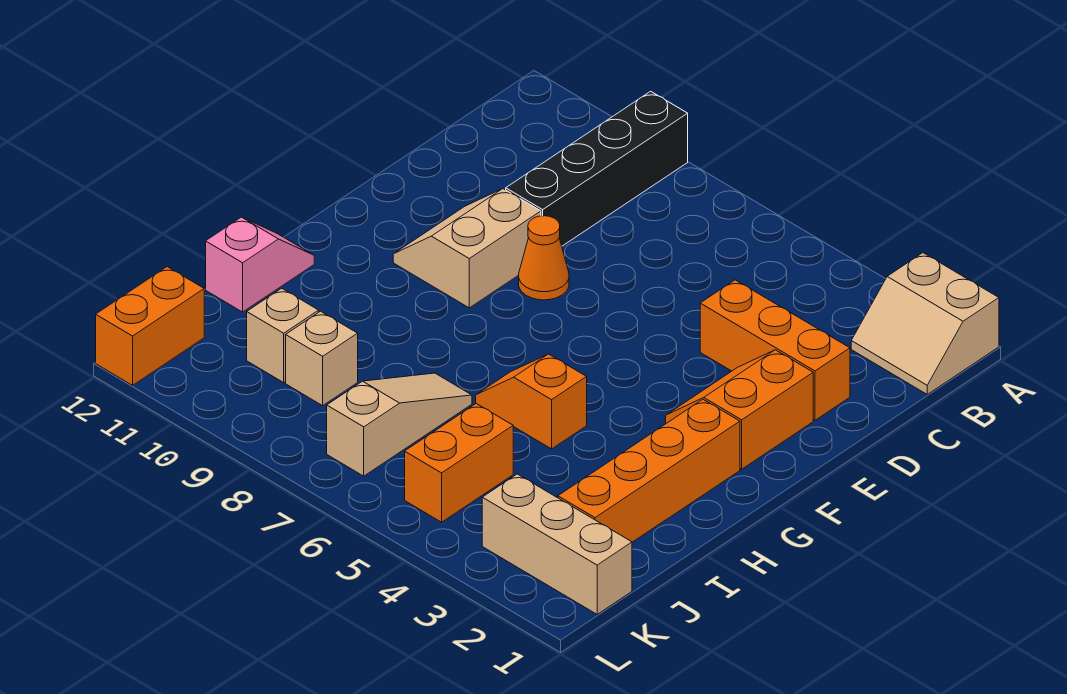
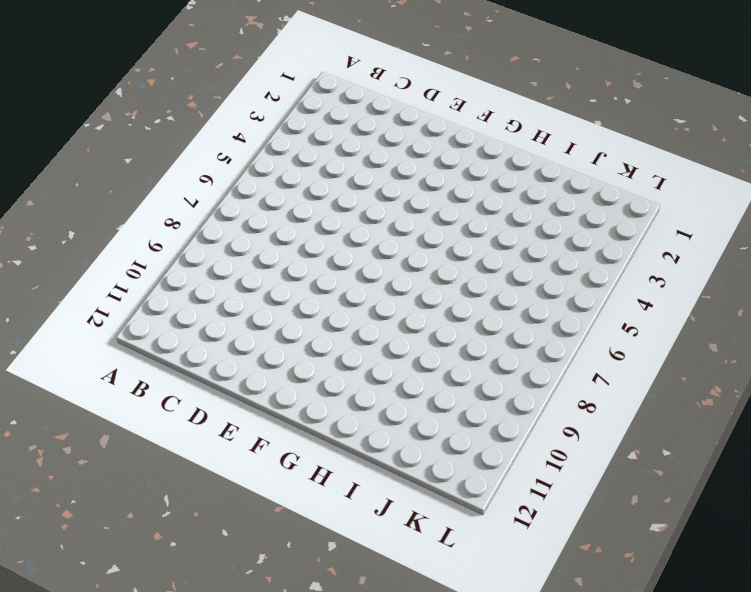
none -> tan slope A1:B2 level 1 top A
none -> black brick A9:D9 level 1
none -> orange brick D2:D4 level 1

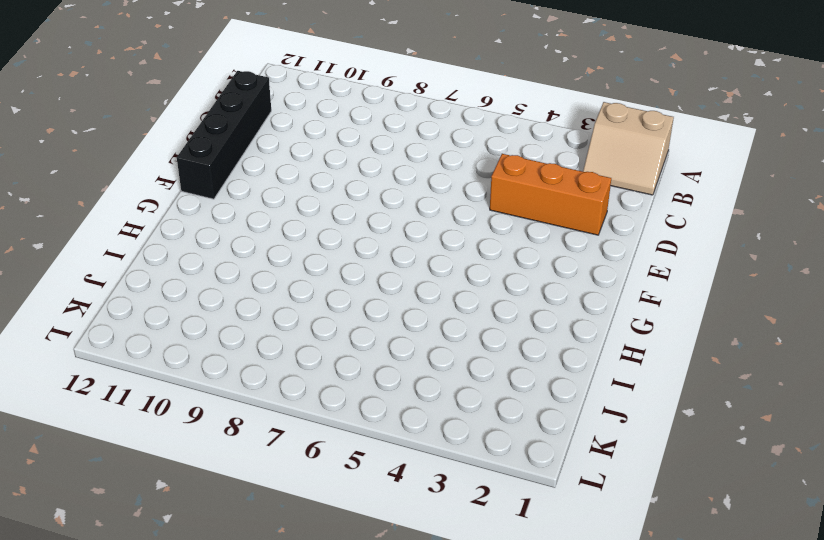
black brick C12:F12 level 1 -> black brick A9:D9 level 1
none -> orange slope E2:F3 level 1 top 2
none -> orange cone E8 level 1
none -> tan slope E9:F10 level 1 top 9

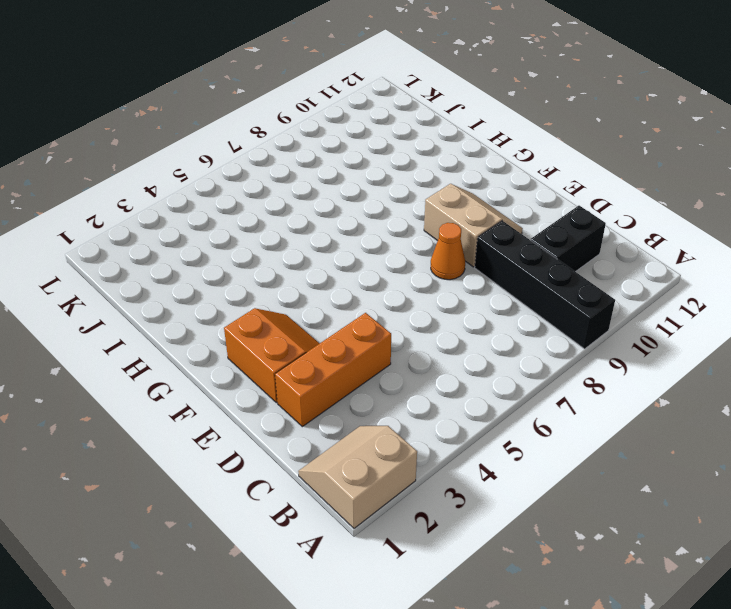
black brick C10:C11 level 1 -> none
none -> orange brick G2:J2 level 1
none -> orange slope H5:H6 level 1 top 5
none -> pink slope H12:I12 level 1 top I

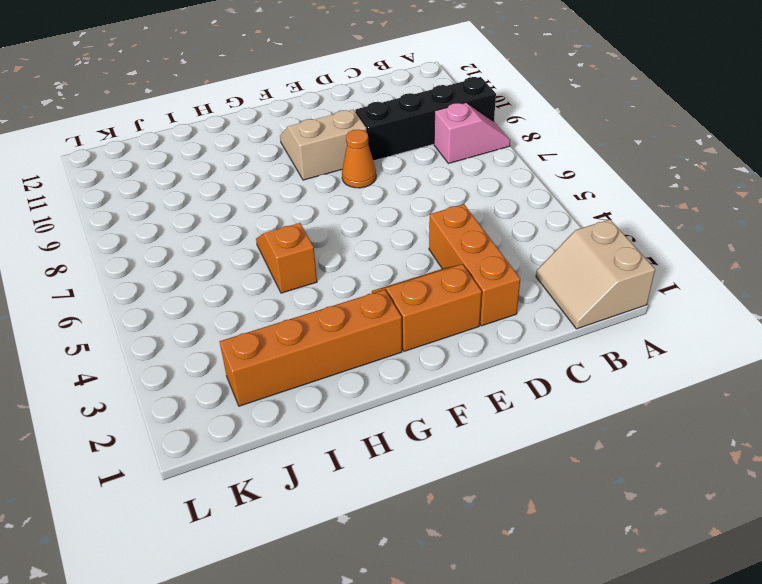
pink slope A8:B8 level 1 top B -> pink slope H12:I12 level 1 top I
none -> tan slope I7:K7 level 1 top K
none -> orange brick J5:K5 level 1
none -> tan brick J9 level 1

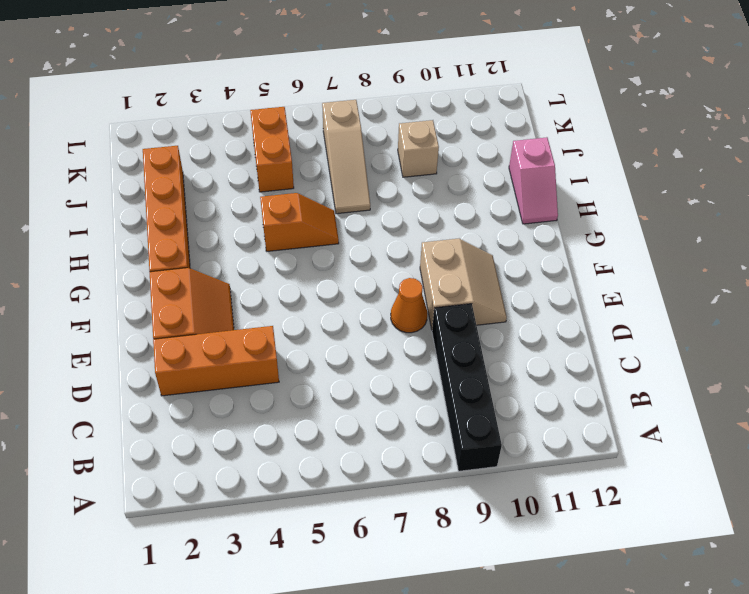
none -> tan slope A1:B2 level 1 top A
none -> tan brick J10 level 1
none -> tan brick K1:K3 level 1

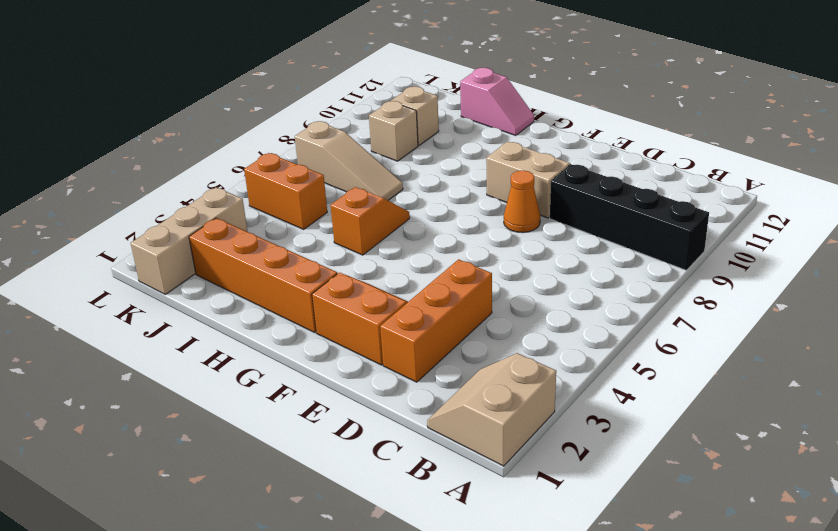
none -> orange brick K12:L12 level 1

